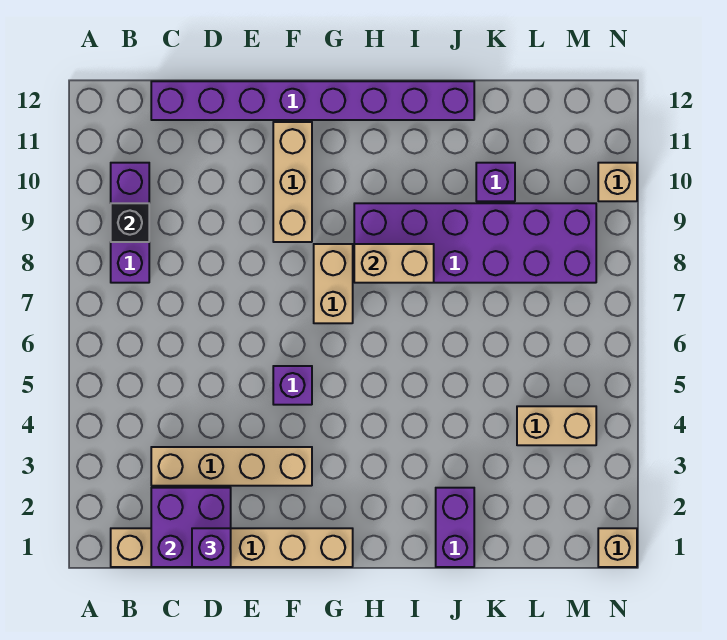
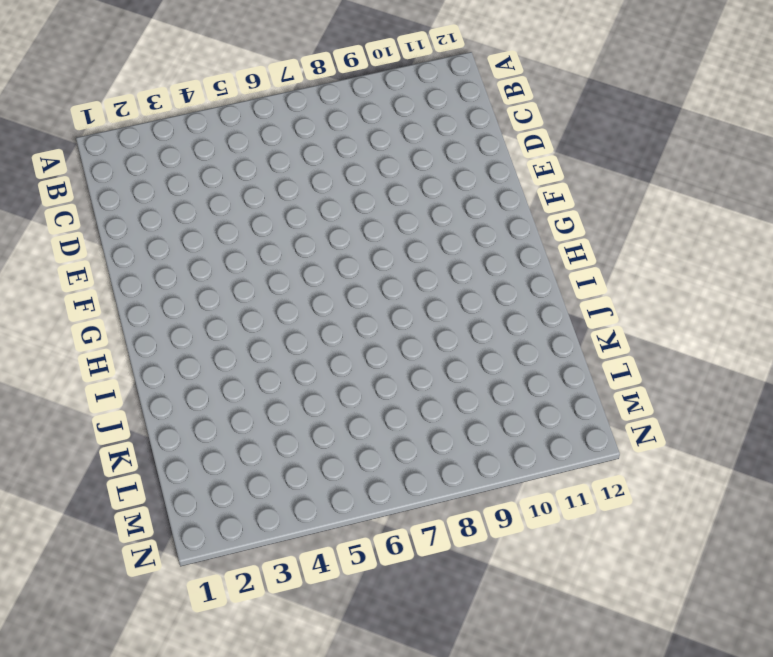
none -> tan brick B1:G1 level 1
none -> purple brick B8:B10 level 1
none -> tan brick C3:F3 level 1

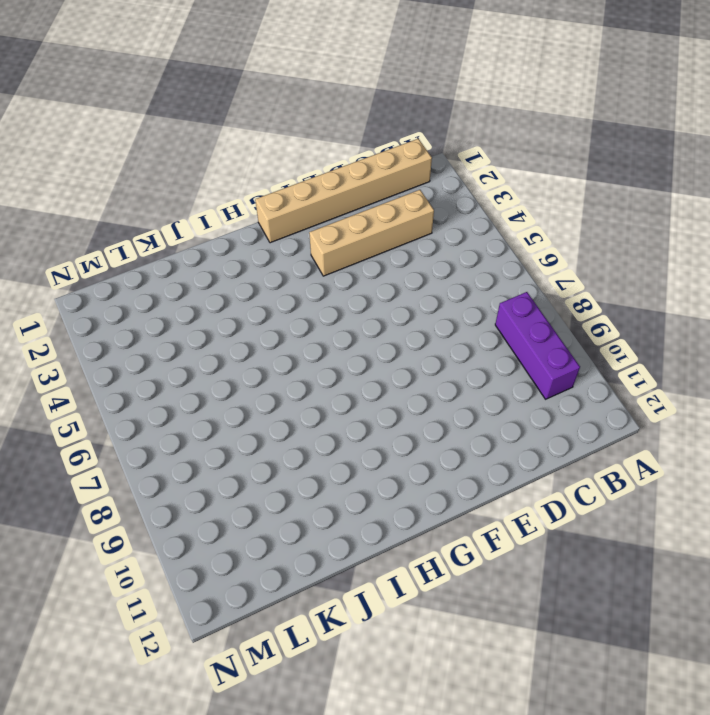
none -> purple brick C12:J12 level 1
none -> purple brick F5 level 1
none -> tan brick F9:F11 level 1

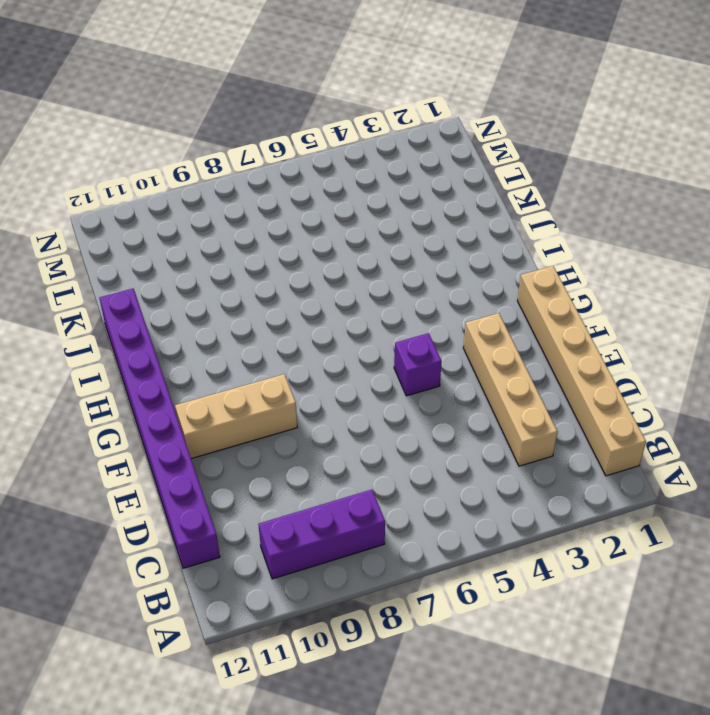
none -> tan brick G7:G8 level 1
none -> purple brick H8:M9 level 1
none -> purple brick J1:J2 level 1

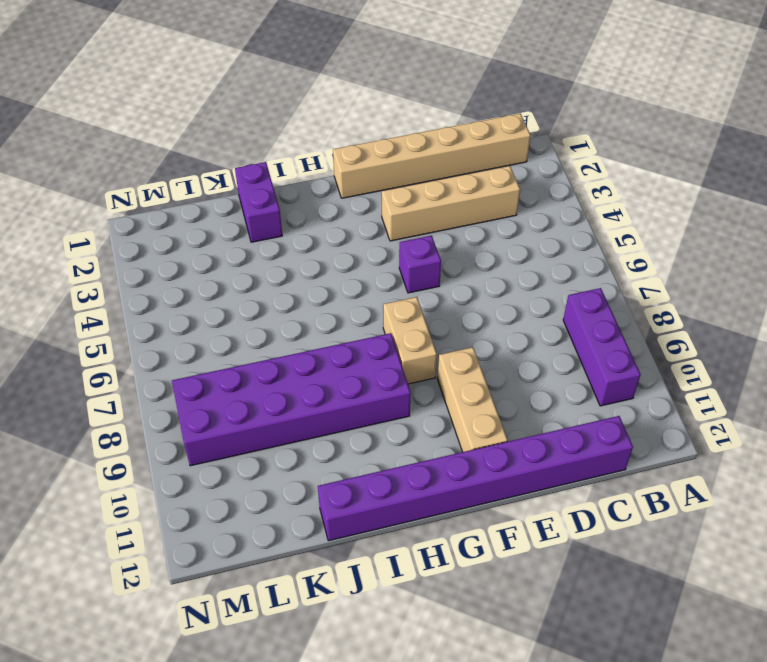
none -> purple brick K10 level 1
none -> tan brick L4:M4 level 1
none -> tan brick N1 level 1

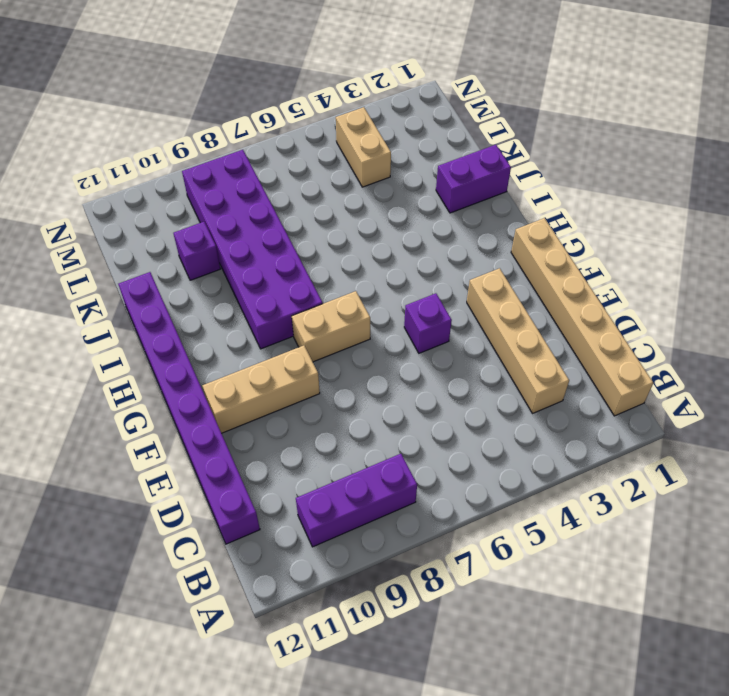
none -> tan brick N1 level 1
none -> tan brick N10 level 1
none -> black brick B9 level 2

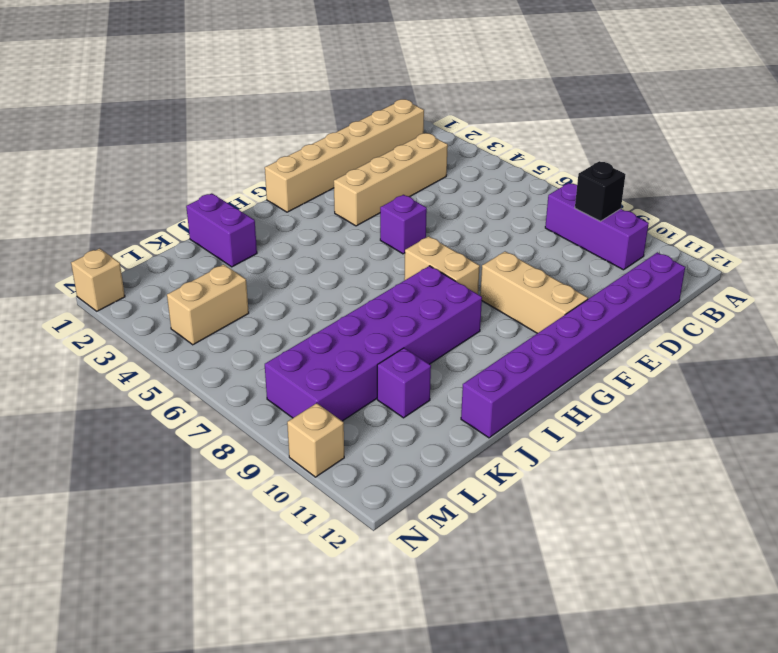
none -> purple brick C1:D2 level 2
none -> tan brick H8:I8 level 2
none -> purple brick D1 level 3

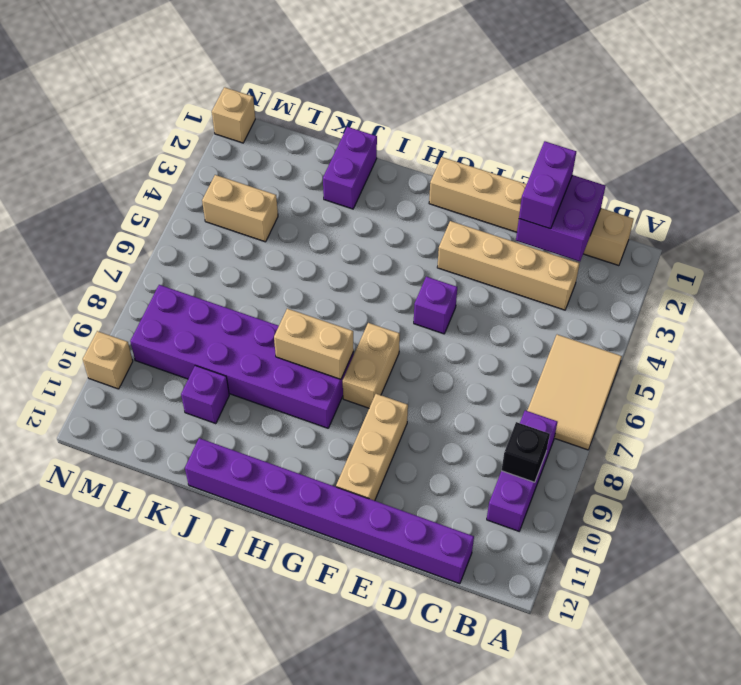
tan tile A5:B7 level 1 -> none
purple brick D1:D2 level 3 -> purple brick D1 level 3

